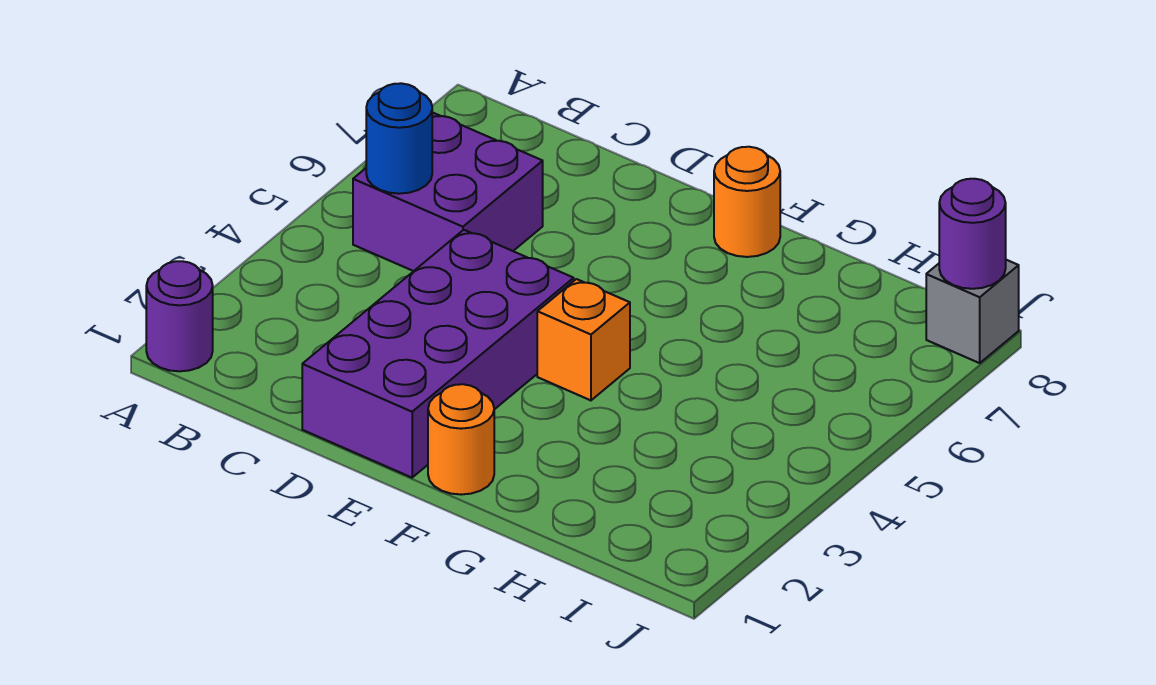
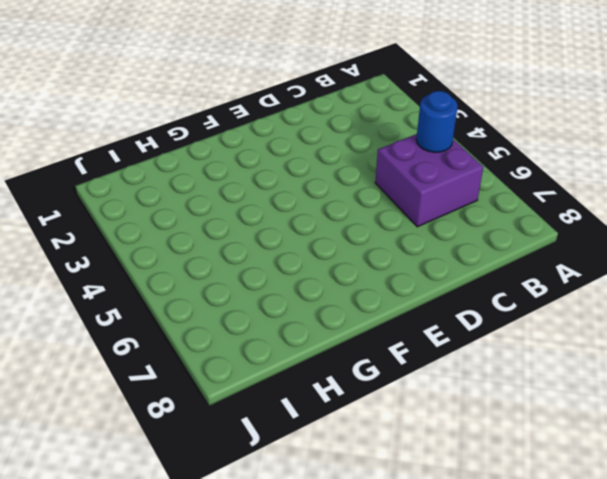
none -> purple round brick A1 level 1
none -> purple brick D1:E4 level 1

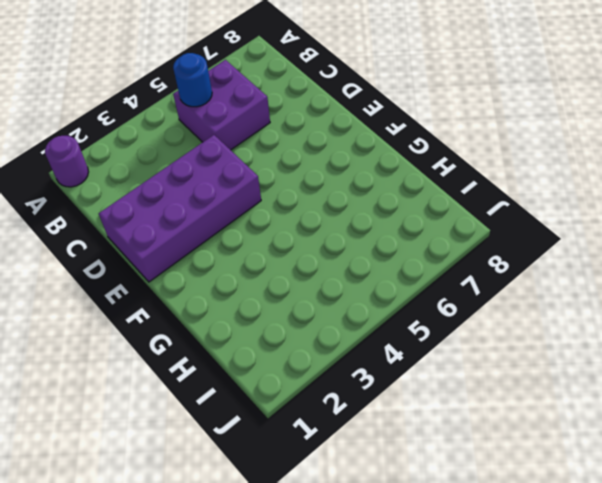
none -> orange round brick F1 level 1
none -> orange brick F4 level 1

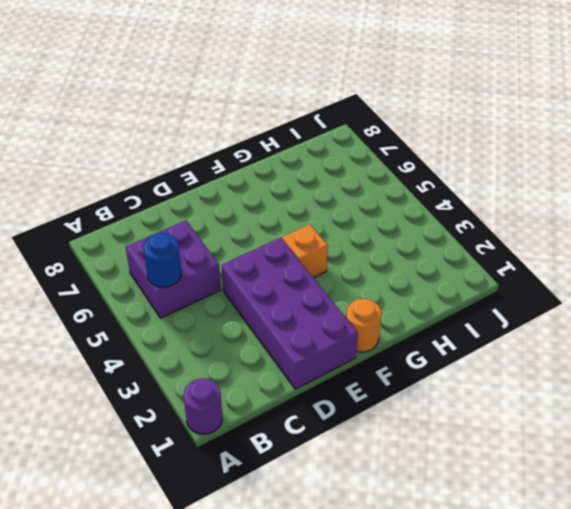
none -> orange round brick F8 level 1
none -> grey brick J8 level 1

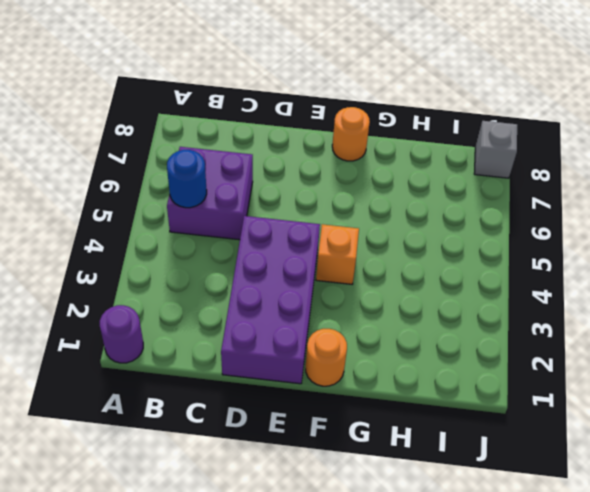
none -> purple round brick J8 level 2

